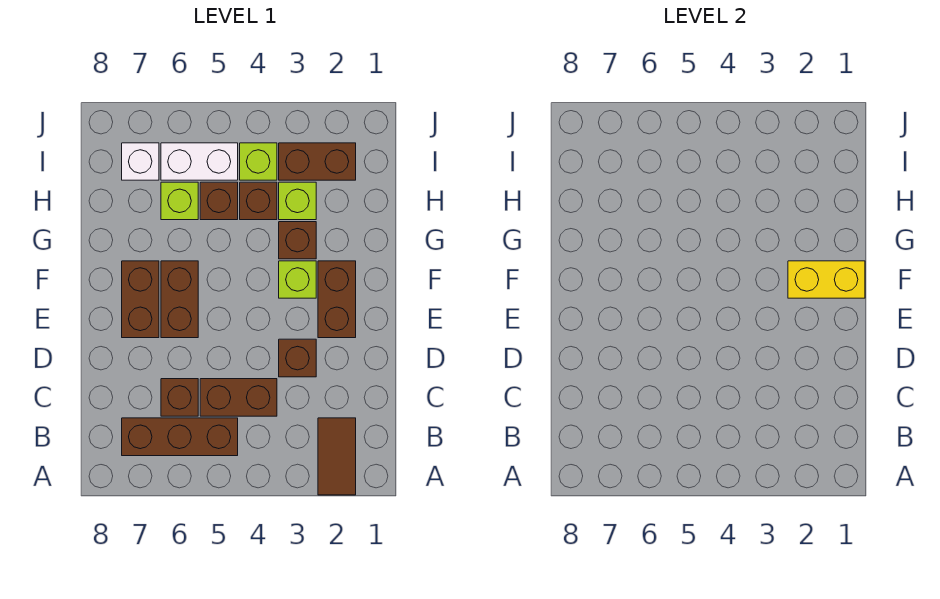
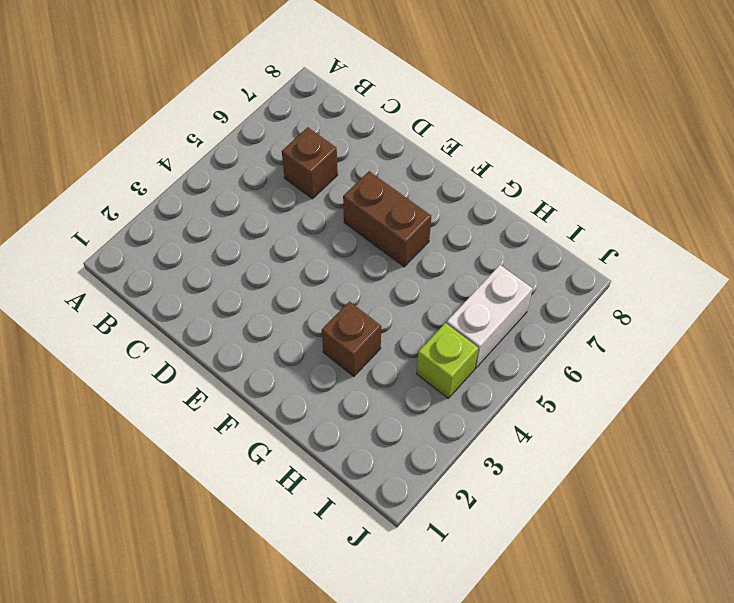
none -> brown tile A2:B2 level 1
none -> brown brick B5:B7 level 1
none -> brown brick C4:C5 level 1

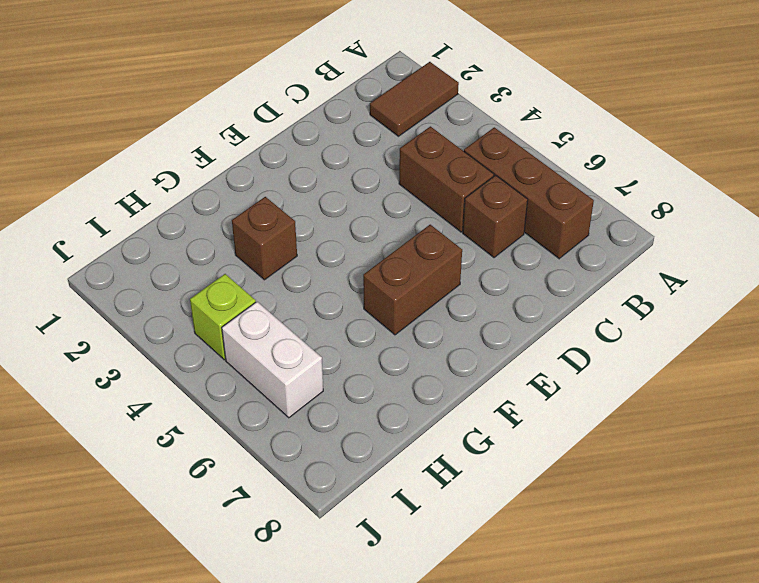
none -> brown brick D3 level 1
none -> brown brick E2:F2 level 1
none -> brown brick E7:F7 level 1

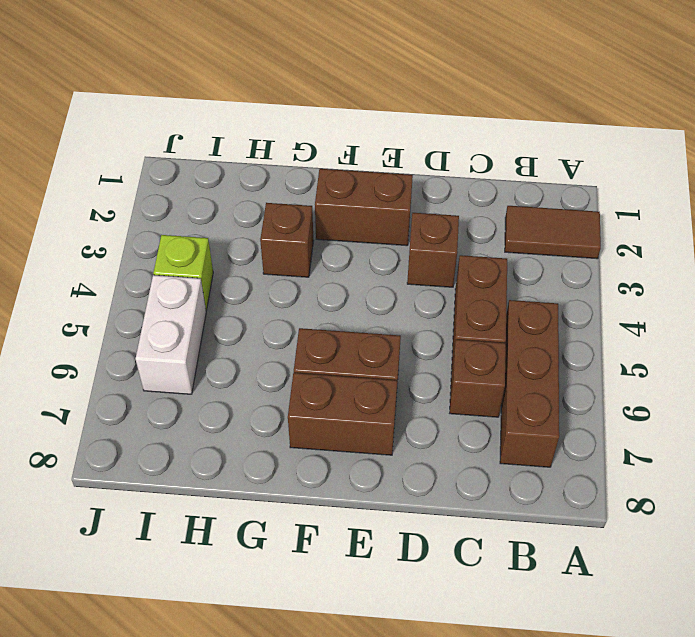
none -> lime brick F3 level 1
none -> lime brick H3 level 1
none -> brown brick H4 level 1

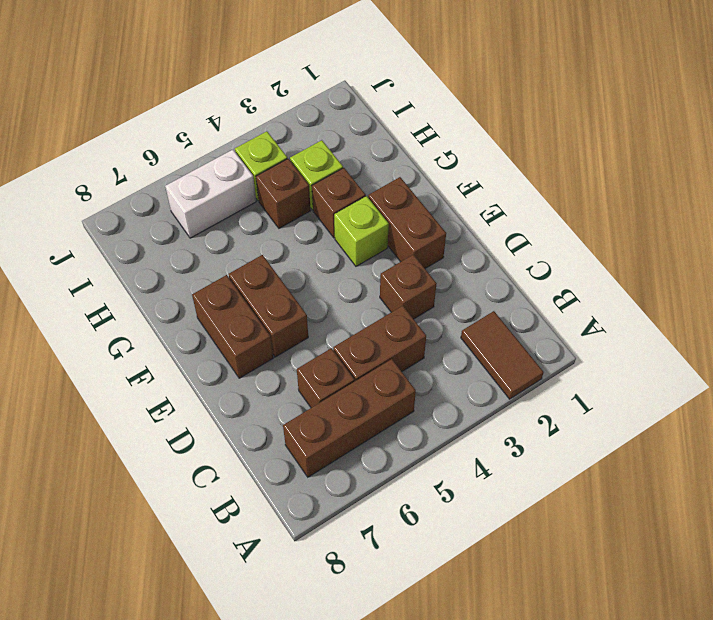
none -> brown brick H5 level 1
none -> lime brick H6 level 1
none -> brown brick I2:I3 level 1

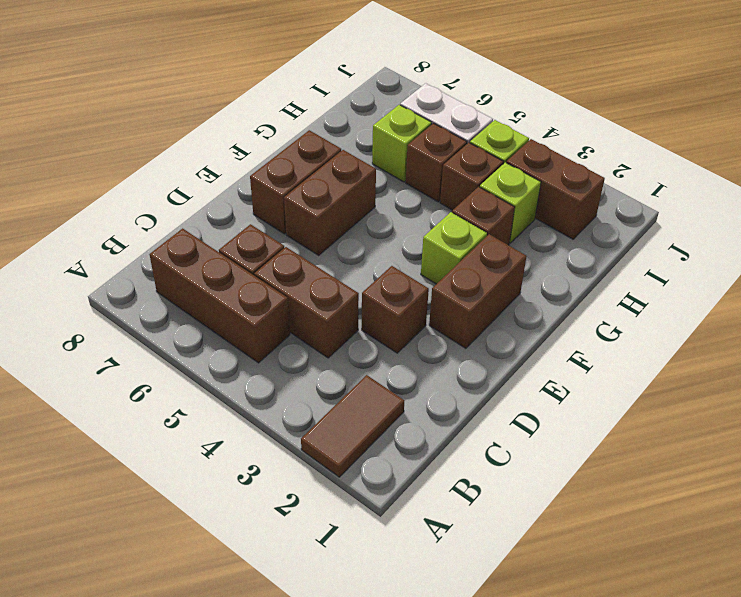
none -> white brick I7 level 1
none -> yellow brick F1:F2 level 2

